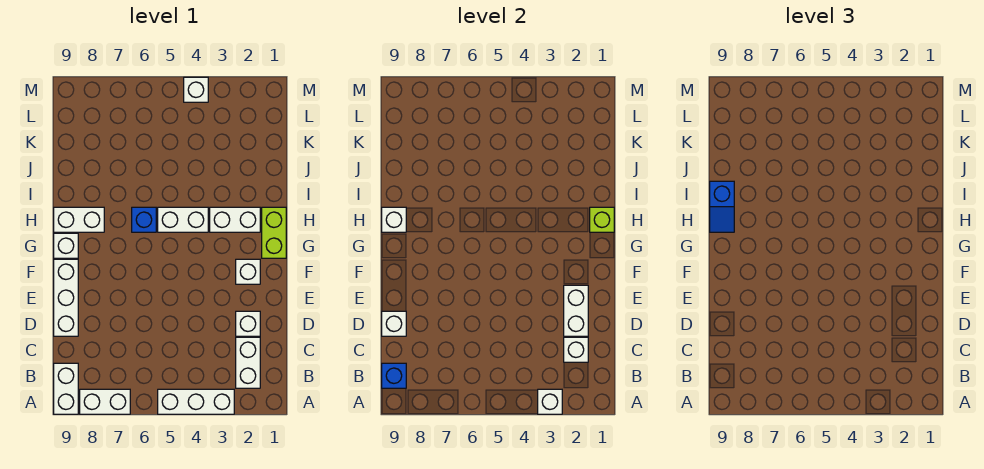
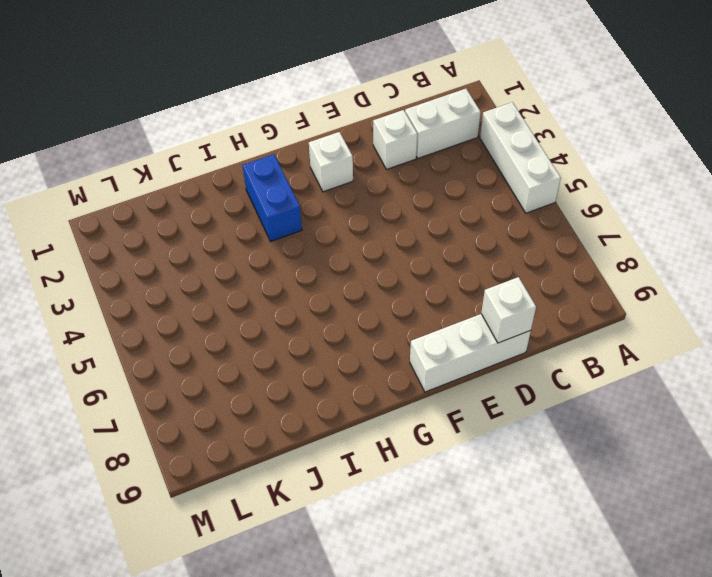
blue brick H2:H3 level 1 -> white brick H2:H3 level 1
none -> white brick A7:A8 level 1
none -> white brick A9:B9 level 1
none -> lime brick G1:H1 level 1

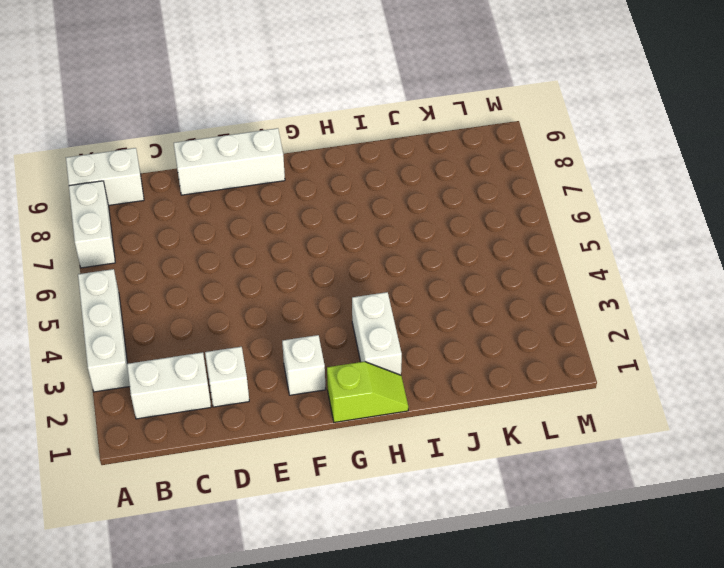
lime slope G1:H1 level 1 top G -> lime brick G1:H1 level 1
none -> white brick G9 level 1
none -> white brick H4:H5 level 1
none -> blue brick H6 level 1

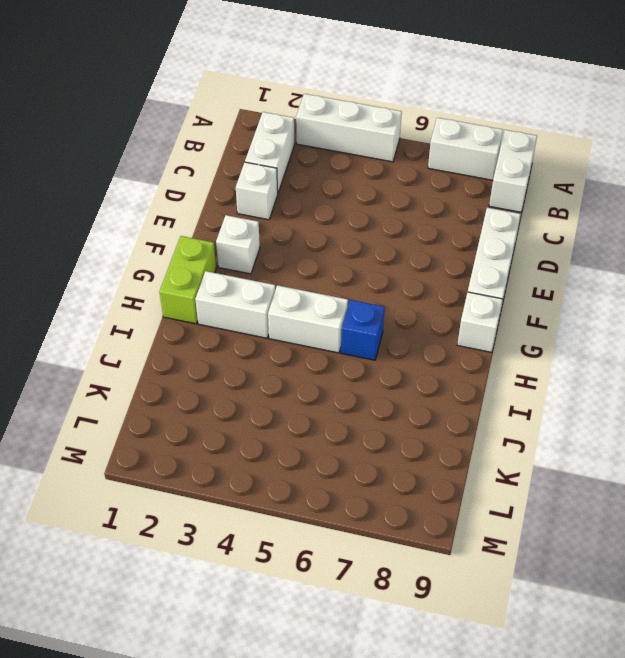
none -> white brick H8:H9 level 1
none -> white brick M4 level 1
none -> white brick A3 level 2

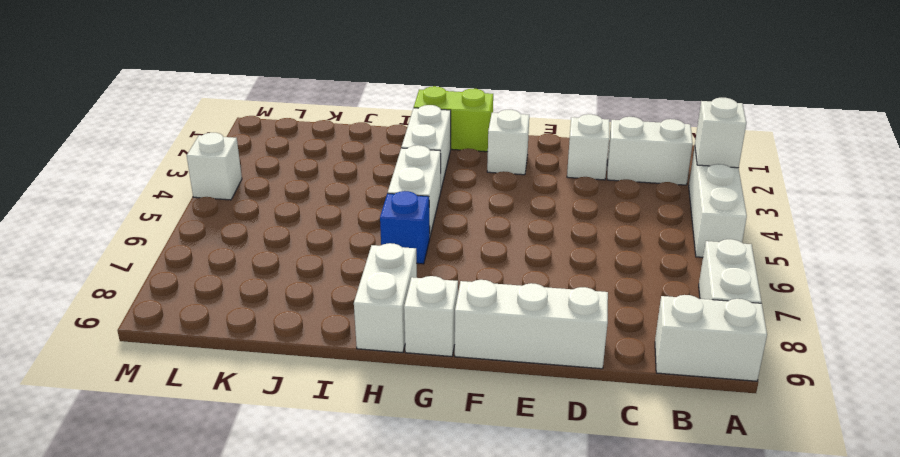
none -> blue brick B9 level 2
none -> white brick C2 level 2
none -> white brick D2:E2 level 2

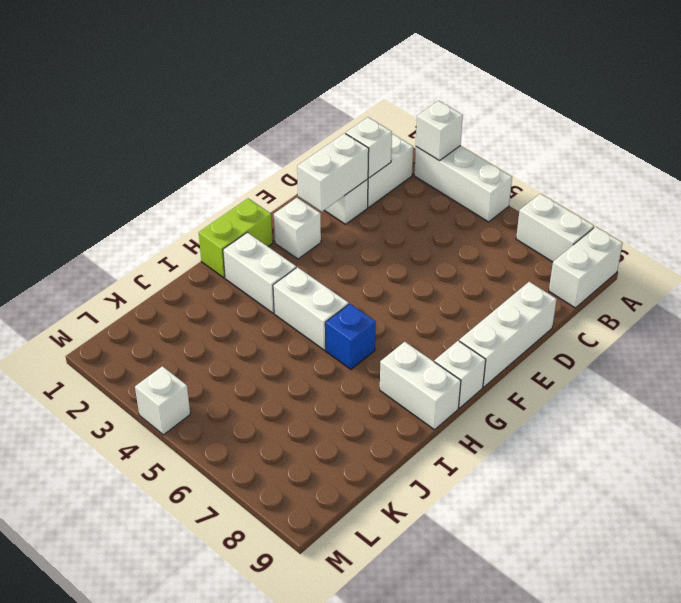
none -> blue brick B9 level 2
none -> white brick D9 level 2
none -> lime brick H1 level 2

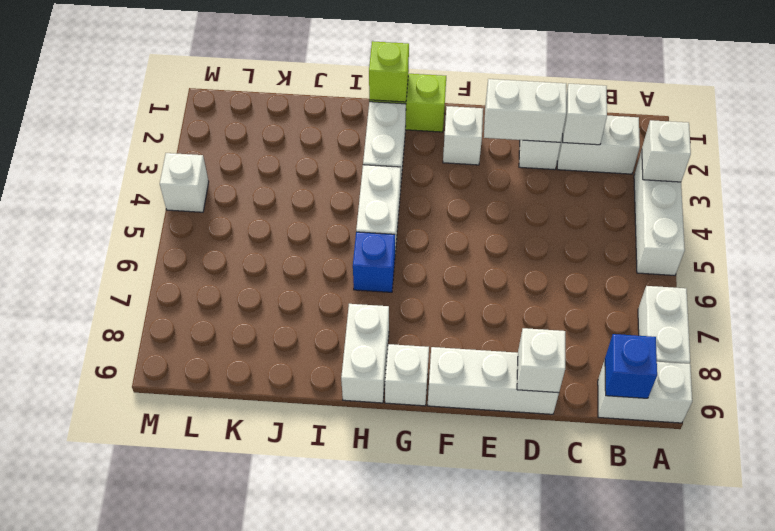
none -> white brick H9 level 2
none -> blue slope H9:I9 level 3 top I

